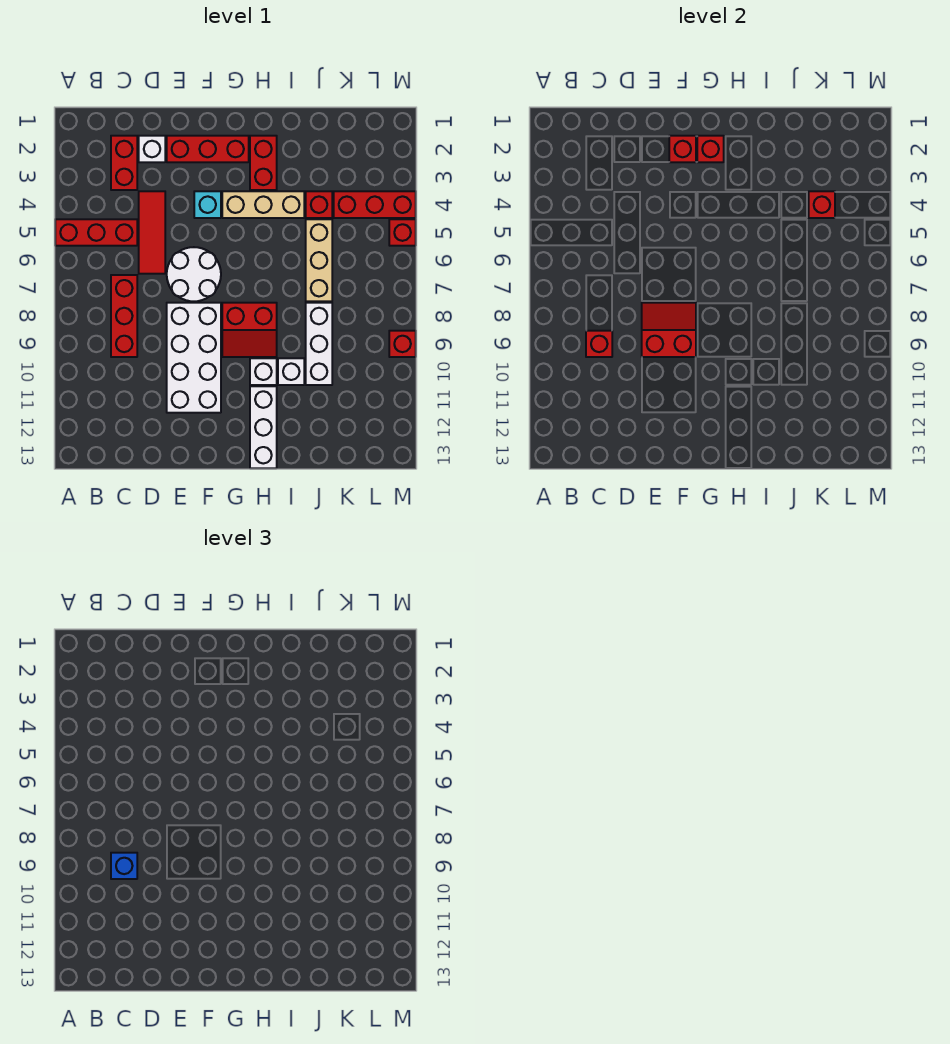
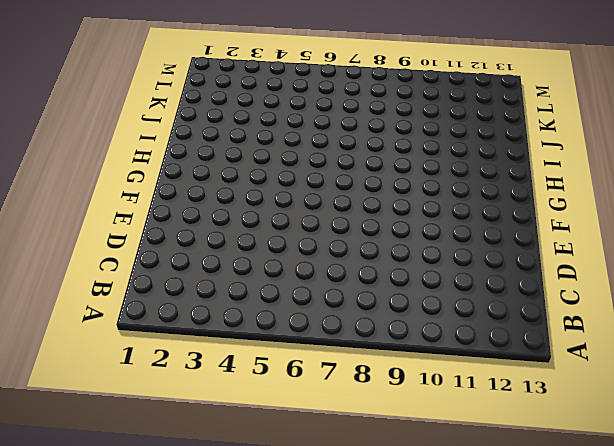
none -> red brick A5:C5 level 1
none -> red brick C2:C3 level 1
none -> red brick C7:C9 level 1

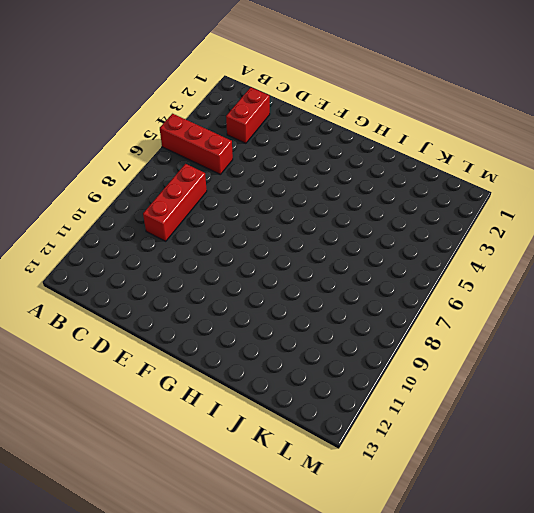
none -> white brick D2 level 1
none -> red tile D4:D6 level 1
none -> red brick E2:G2 level 1

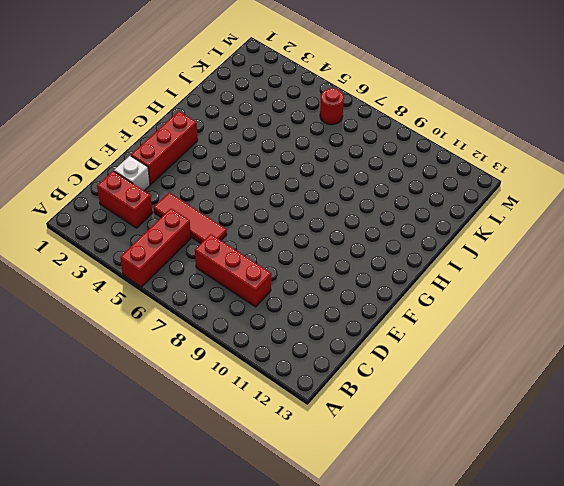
red round brick L6 level 1 -> none
none -> white round brick E6:F7 level 1
none -> white brick E8:F11 level 1
none -> cyan brick F4 level 1

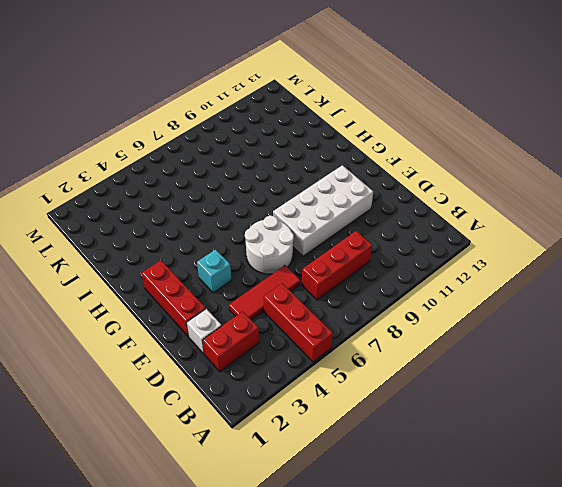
none -> tan brick G4:I4 level 1
none -> red slope G8:H9 level 1 top 8
none -> red brick H2:H3 level 1

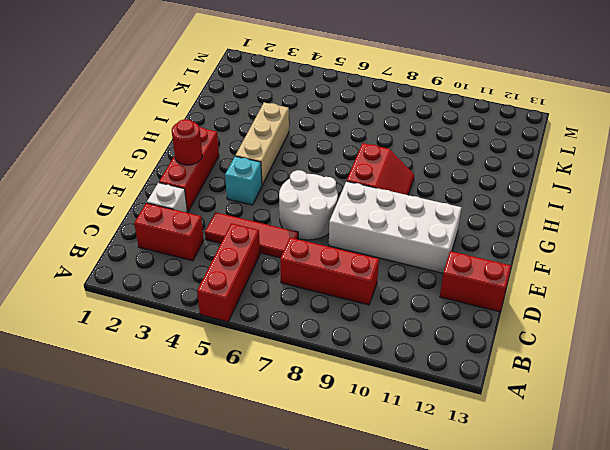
red brick D12:D13 level 1 -> red brick H2:H3 level 1
red round brick F2 level 2 -> red brick F2 level 2
none -> white brick H10 level 1
none -> white brick H11:H13 level 1
none -> white brick I10 level 1

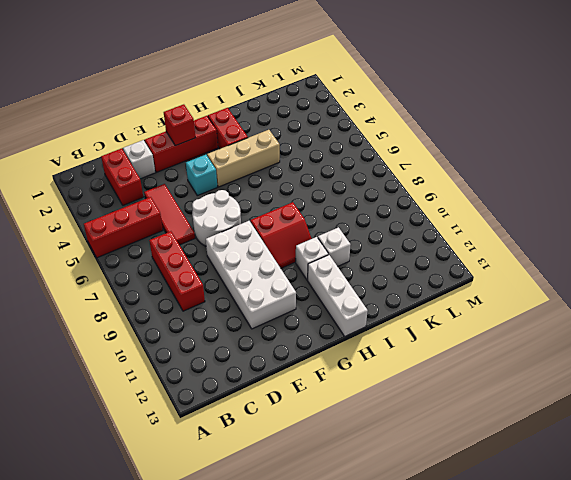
none -> red brick J4 level 1
none -> tan brick J5:J7 level 1
none -> white brick J8:J10 level 1

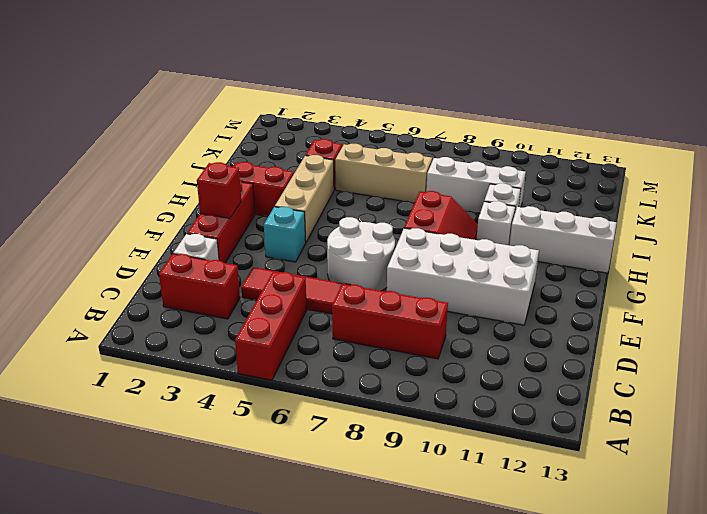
none -> red brick K4:M4 level 1
none -> red brick M5 level 1
none -> red brick M9 level 1

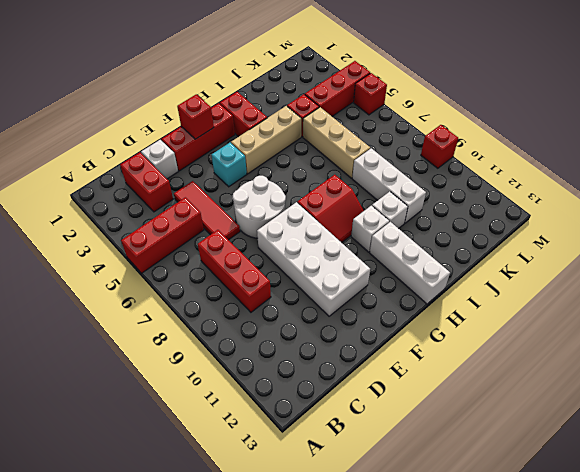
none -> red brick C9 level 2
none -> red slope E8:F9 level 2 top 9
none -> red brick G2 level 2

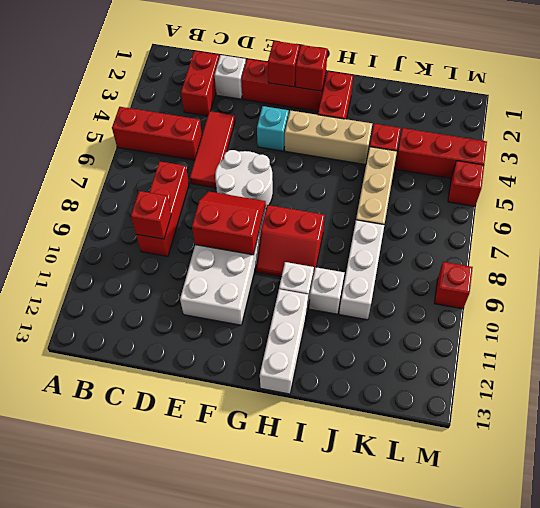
none -> red brick K4 level 2
none -> blue brick C9 level 3

